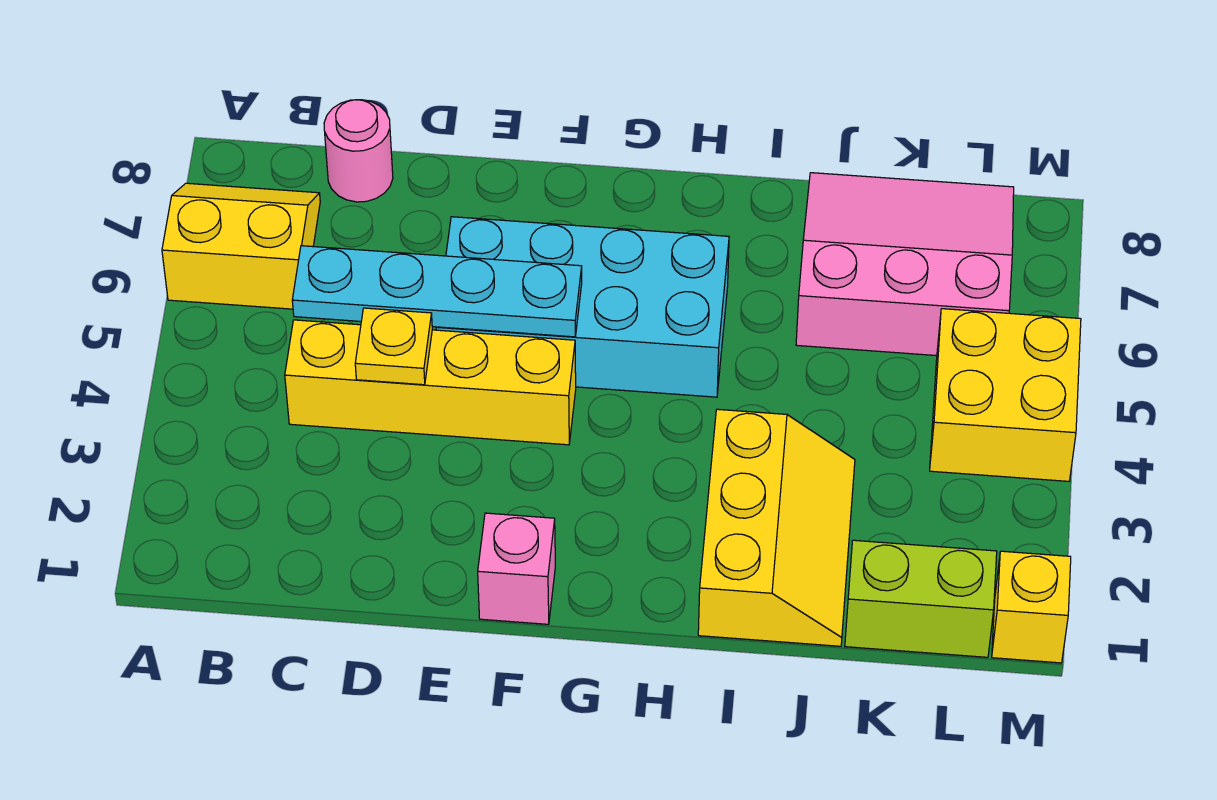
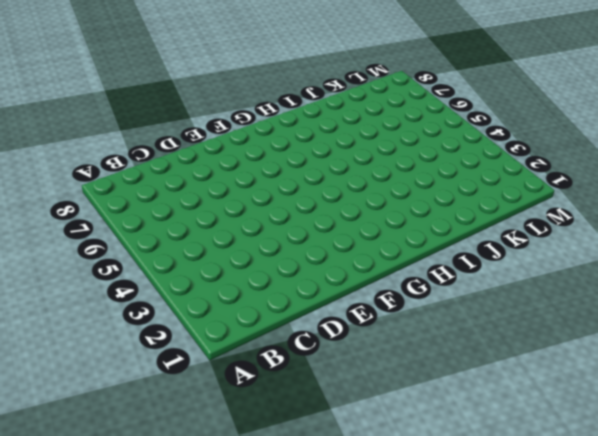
none -> yellow slope A6:B7 level 1 top 6
none -> yellow brick C4:F4 level 1
none -> pink round brick C8 level 1

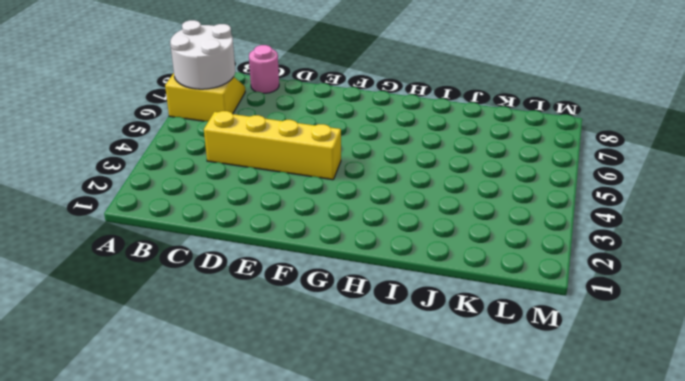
white round brick A6:B7 level 2 -> none
none -> cyan brick E5:H6 level 1
none -> pink brick F1 level 1
none -> yellow slope I1:J3 level 1 top I

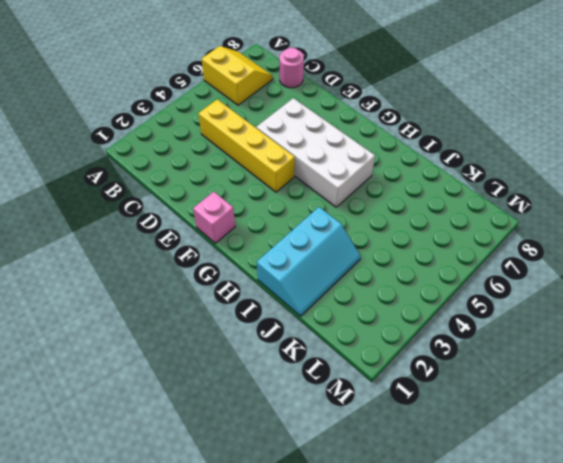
white brick E5:H6 level 1 -> cyan brick E5:H6 level 1
cyan slope I1:J3 level 1 top I -> yellow slope I1:J3 level 1 top I
none -> pink slope J6:L8 level 1 top 6
none -> lime brick K1:L1 level 1
none -> yellow brick L4:M5 level 1

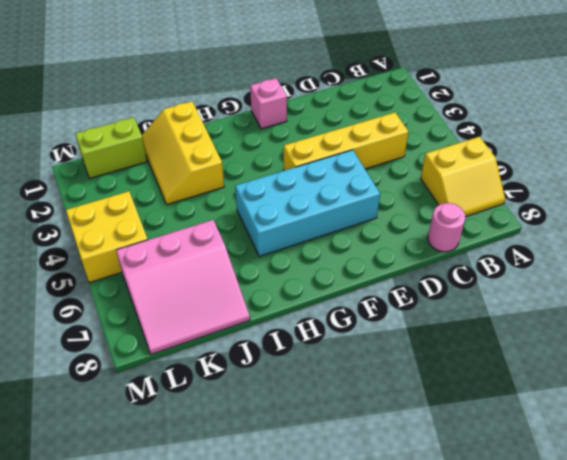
none -> yellow brick M1 level 1
none -> cyan plate C5:F5 level 2
none -> yellow plate D4 level 2

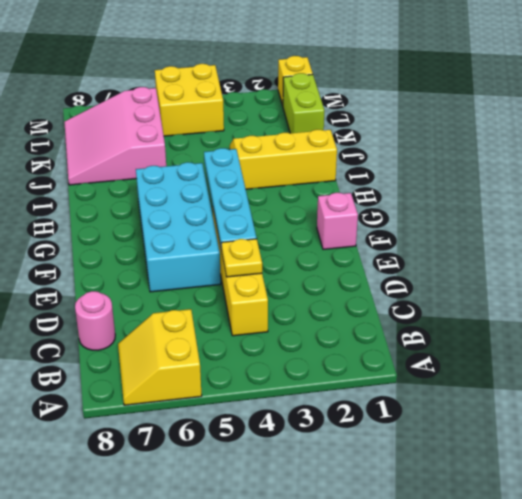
cyan plate E4:H4 level 2 -> cyan plate C5:F5 level 2

